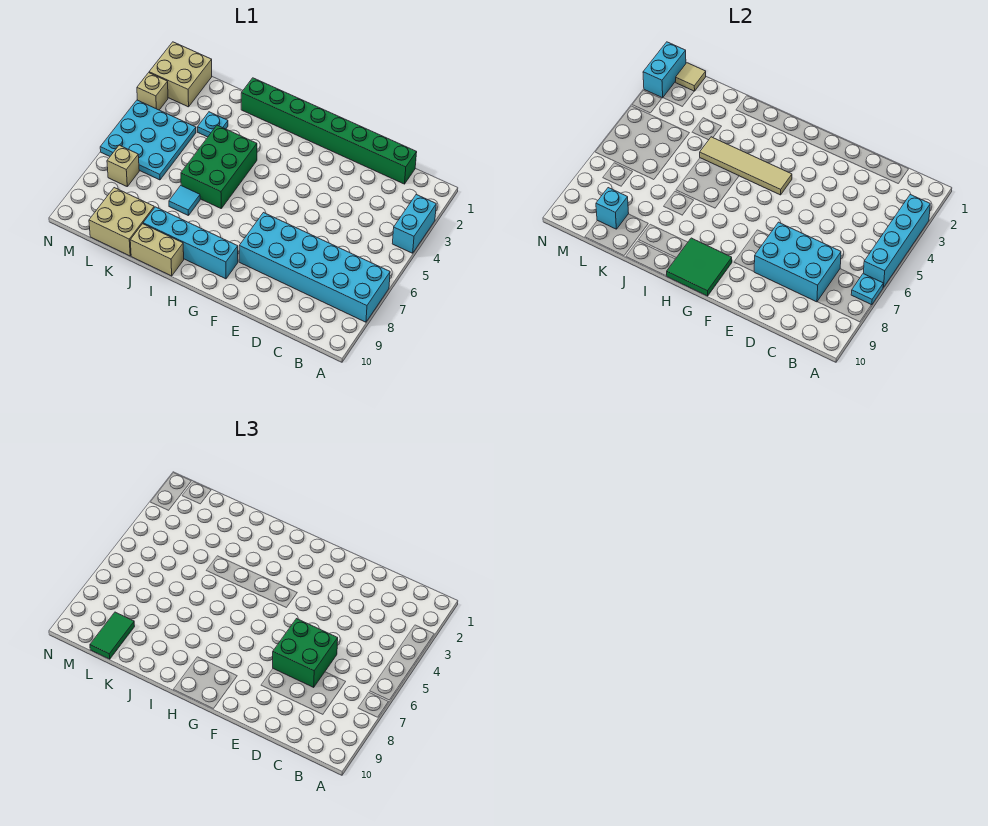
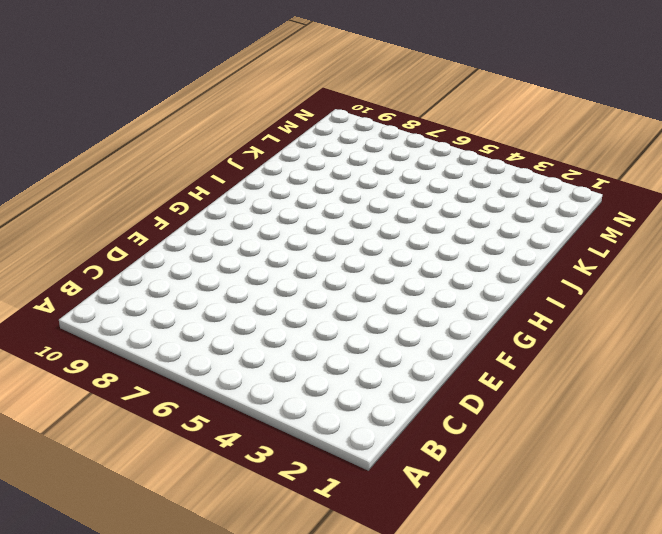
none -> cyan brick A3:A4 level 1
none -> cyan brick A7:F8 level 1
none -> green brick C1:J1 level 1

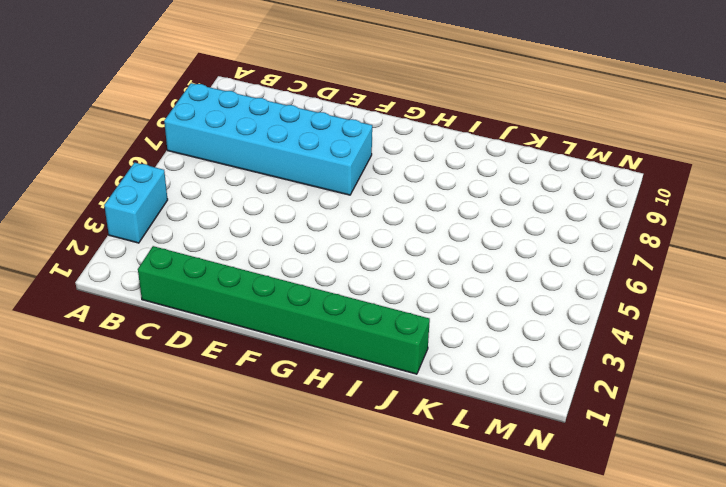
none -> cyan brick G9:J9 level 1
none -> green brick I4:J6 level 1
none -> tan brick I10:J10 level 1

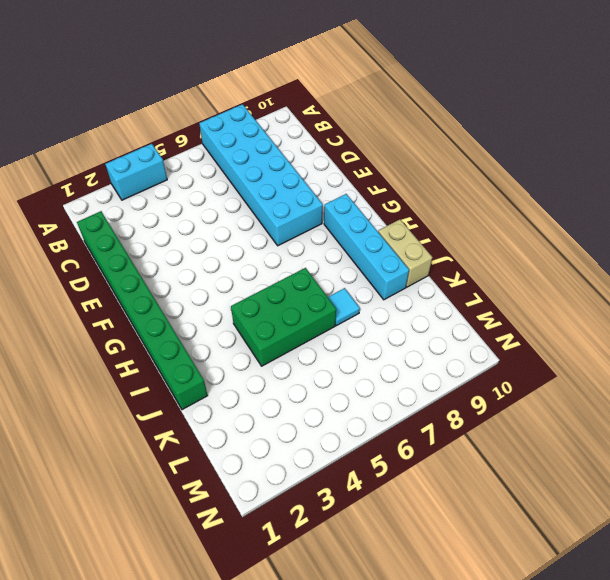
none -> cyan plate K3 level 1
none -> tan brick K9:L10 level 1
none -> cyan plate L4:N6 level 1

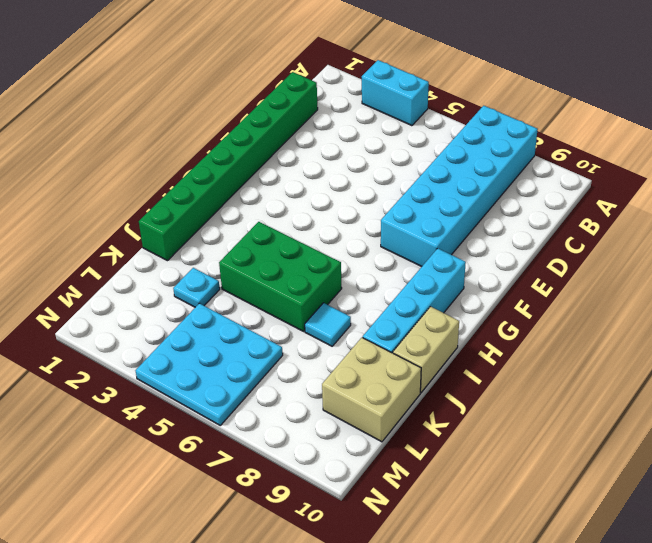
none -> tan brick M1:N2 level 1
none -> tan brick M7 level 1
none -> tan brick N3 level 1

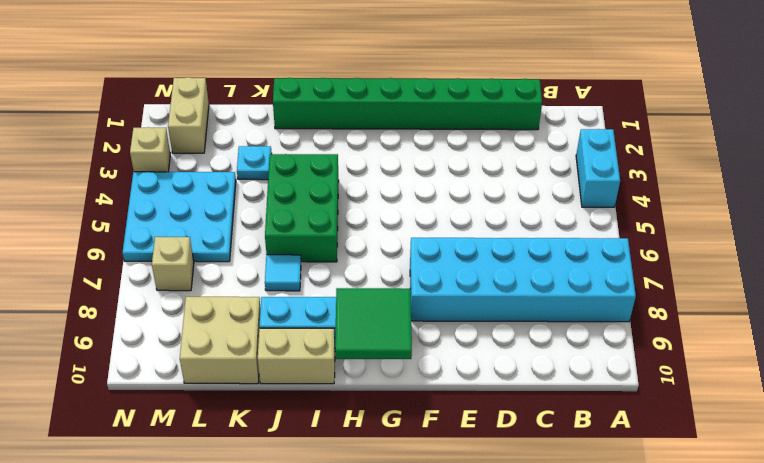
tan brick M1:M2 level 1 -> tan brick M1:N2 level 1
none -> cyan brick A3:A6 level 2
none -> cyan plate A7 level 2
none -> cyan brick C7:E8 level 2

